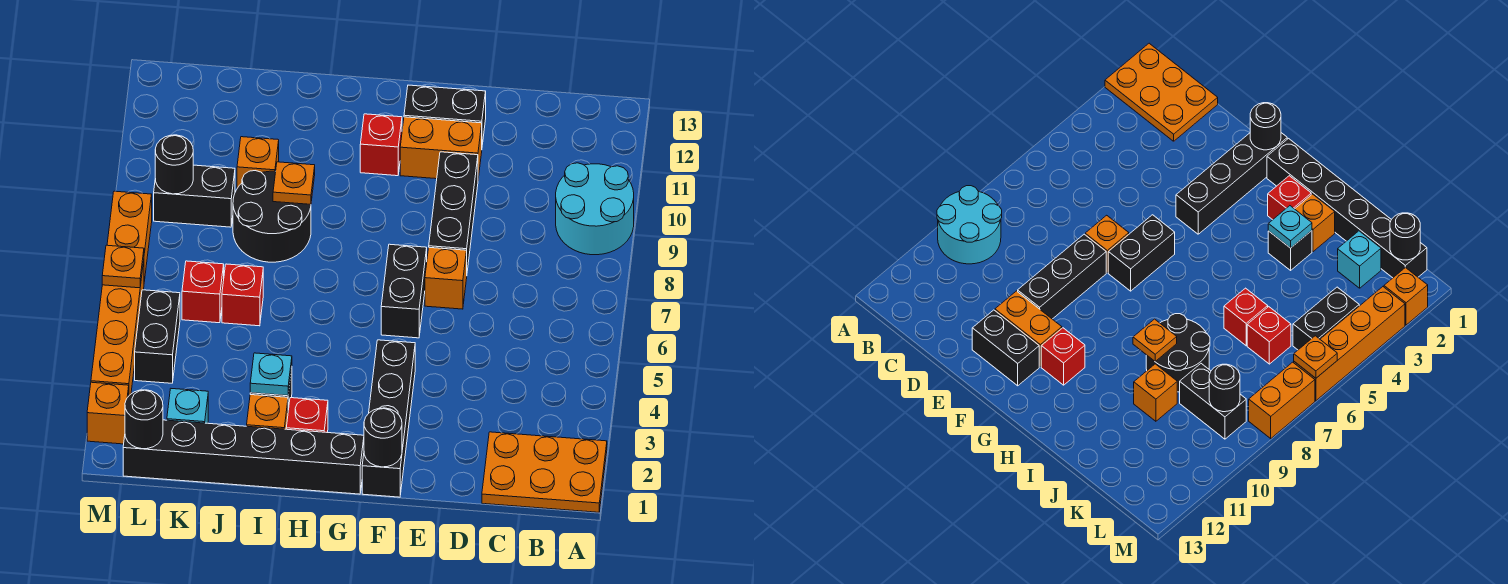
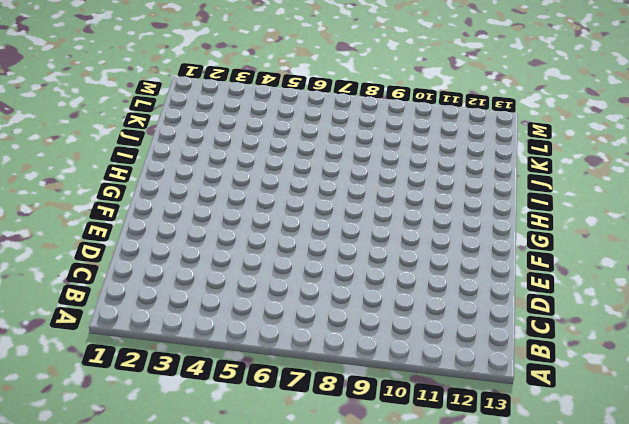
none -> orange plate A1:C2 level 1
none -> cyan round brick A9:B10 level 1
none -> orange brick E7 level 1

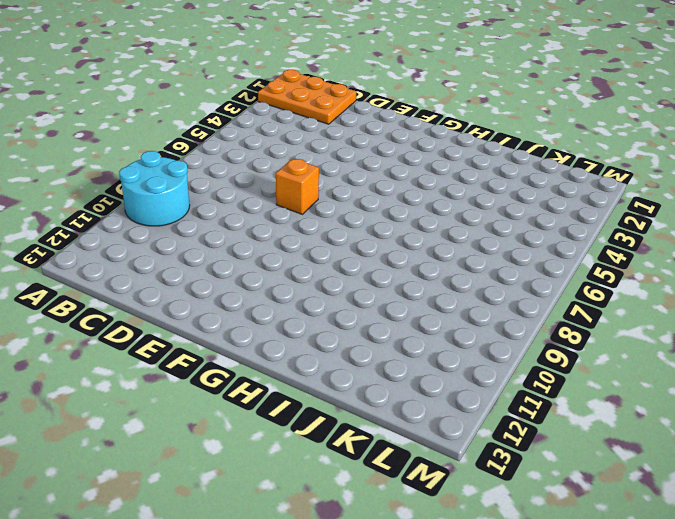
none -> black brick E8:E10 level 1
none -> orange brick E11:F11 level 1
none -> black brick E12:F12 level 1

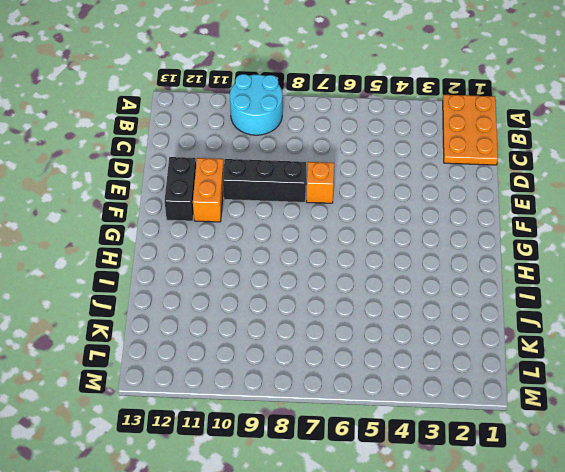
none -> black brick F1:F4 level 1
none -> black brick F6:F7 level 1
none -> black brick G1:L1 level 1

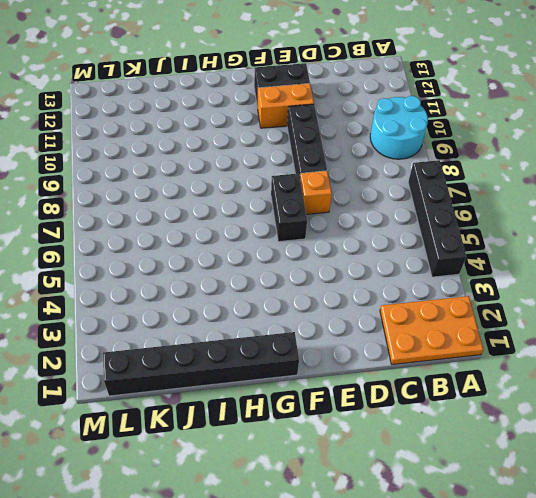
black brick A4:A7 level 1 -> black brick F1:F4 level 1
none -> red brick G11 level 1
none -> red brick H2 level 1
none -> orange brick I2 level 1

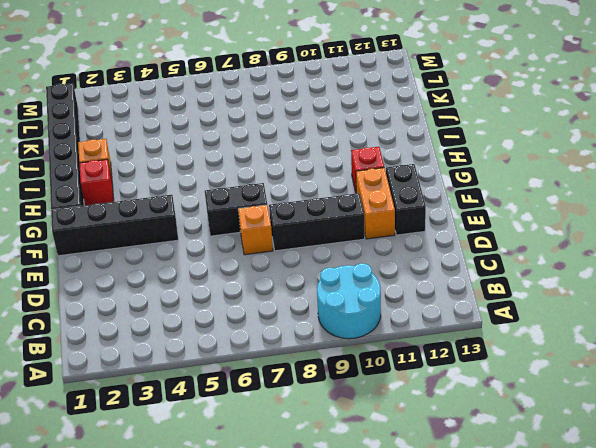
none -> orange plate A1:C2 level 1
none -> black brick I3 level 1
none -> black round brick I8:J9 level 1

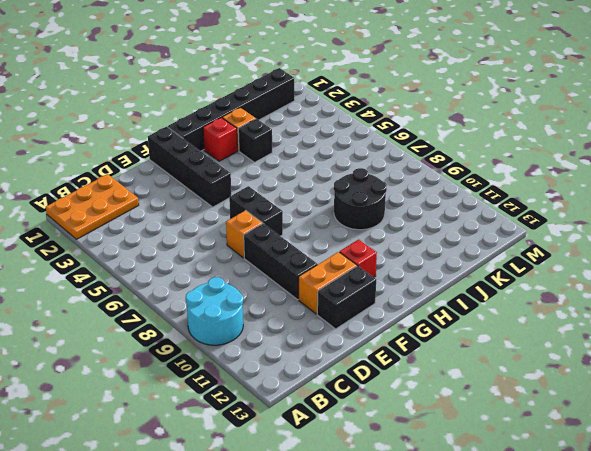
none -> red brick J6 level 1
none -> orange brick J10 level 1
none -> cyan brick K2 level 1

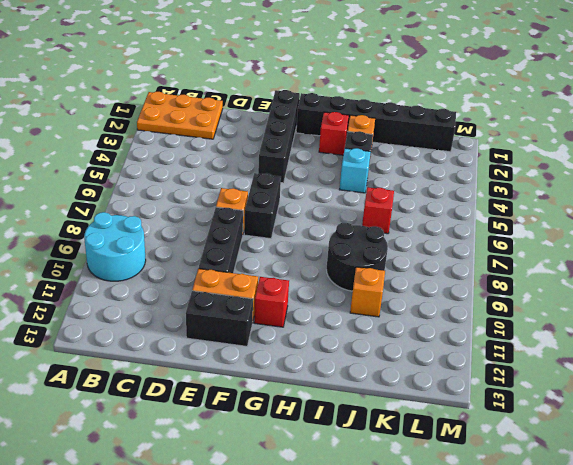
cyan brick I4 level 1 -> cyan brick K2 level 1
none -> red brick K6 level 1
none -> black brick K9:L9 level 1
none -> black brick L4:L5 level 1

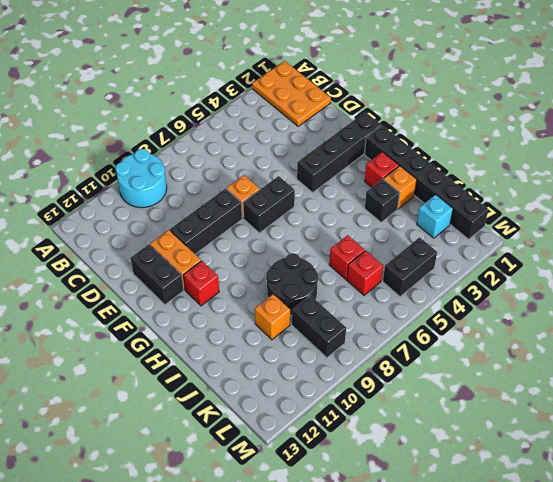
none -> orange brick M2 level 1
none -> orange brick M3:M6 level 1
none -> orange brick M7:M8 level 1

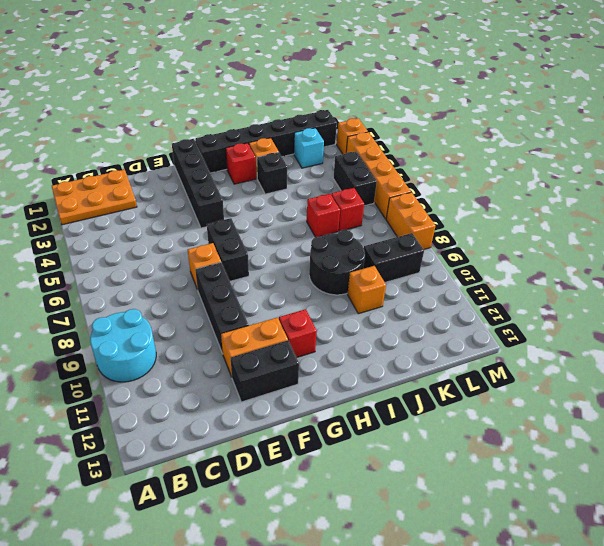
none -> black round brick F1 level 2
none -> cyan plate I3 level 2
none -> orange plate I9 level 2

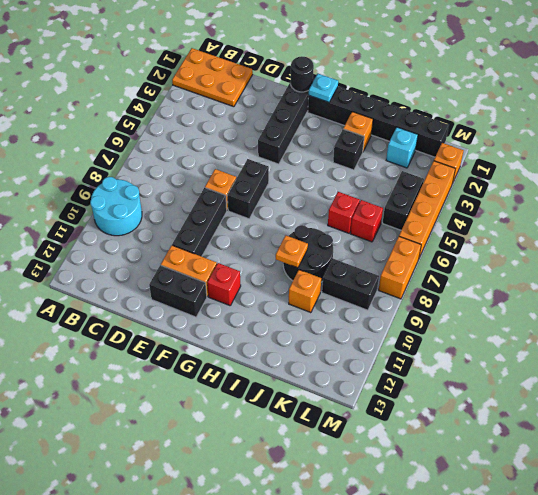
cyan plate G1 level 2 -> cyan plate I3 level 2
none -> red brick H2 level 1
none -> black round brick L1 level 2
none -> black round brick L9 level 2

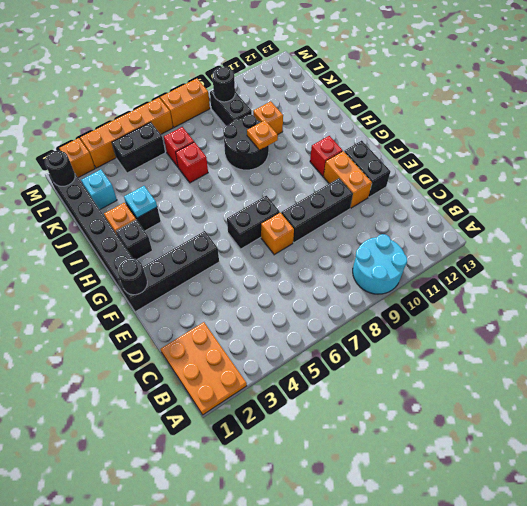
black brick H2 level 1 -> red brick H2 level 1
none -> orange plate M6 level 2

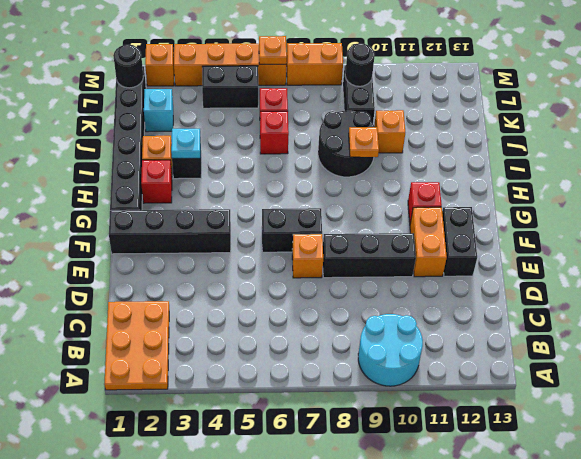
none -> black round brick F1 level 2

